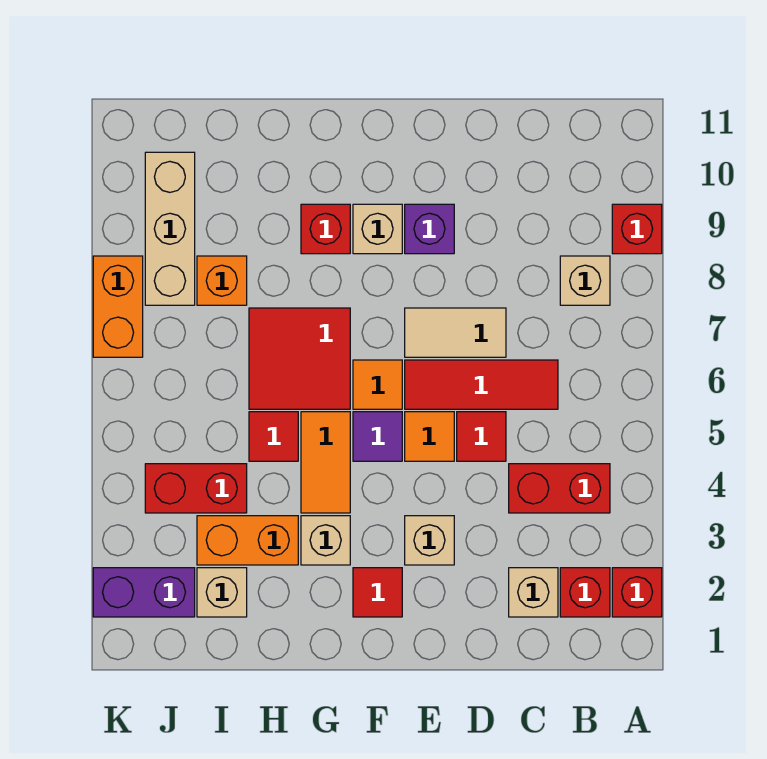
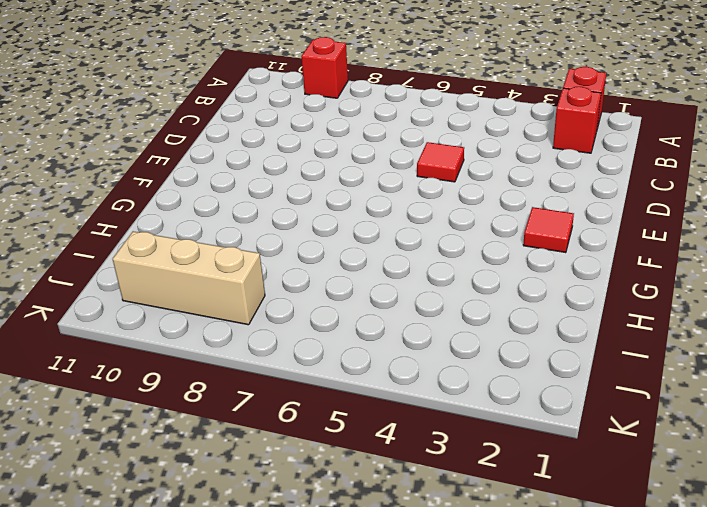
none -> red brick B4:C4 level 1
none -> tan brick B8 level 1
none -> tan brick C2 level 1

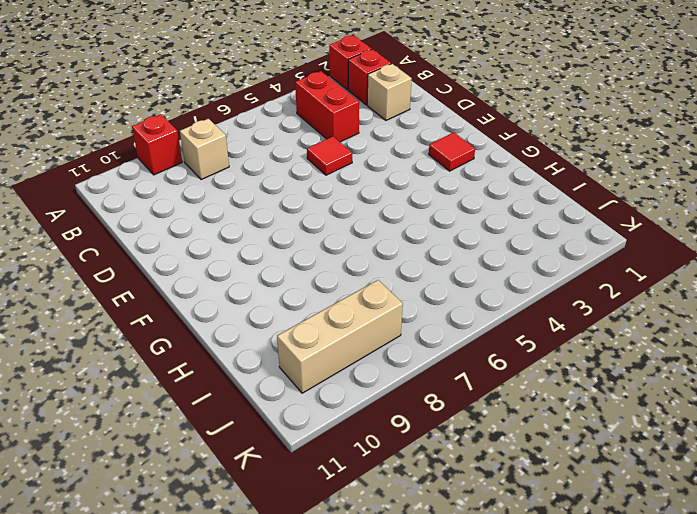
none -> red tile C6:E6 level 1
none -> tan tile D7:E7 level 1
none -> tan brick E3 level 1

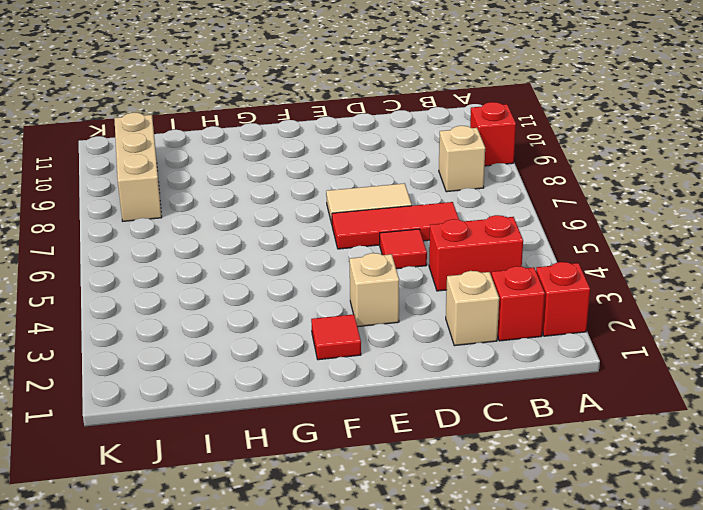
none -> orange tile E5 level 1
none -> purple brick E9 level 1
none -> purple tile F5 level 1

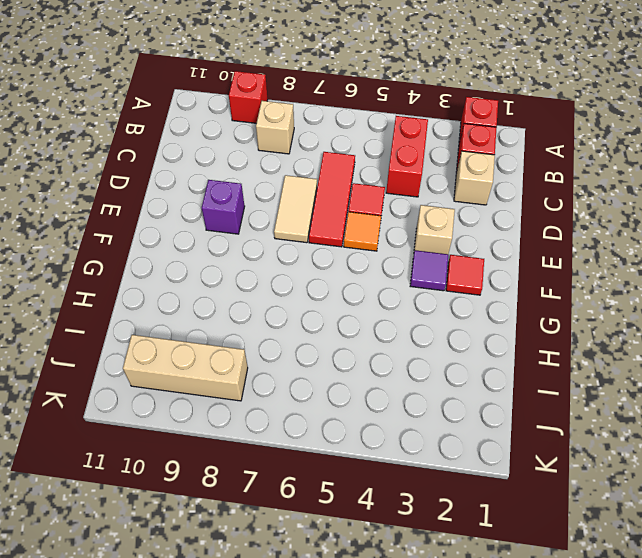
purple tile F3 level 1 -> purple tile F5 level 1
none -> orange tile F6 level 1
none -> tan brick F9 level 1
none -> tan brick G3 level 1

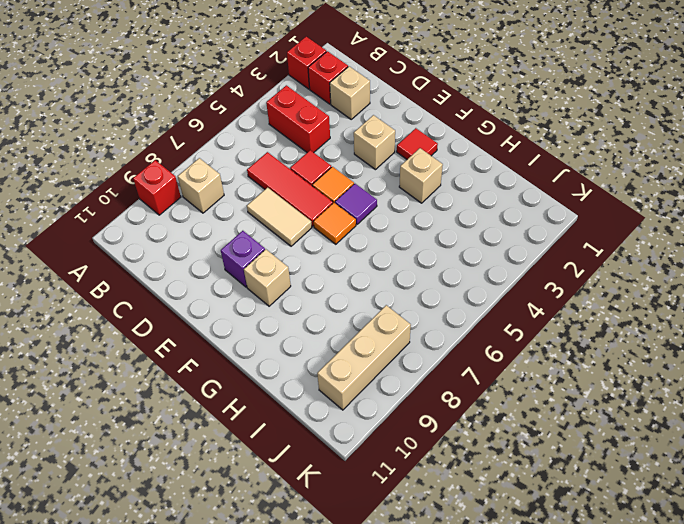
none -> orange tile G4:G5 level 1
none -> red tile G6:H7 level 1
none -> red brick G9 level 1

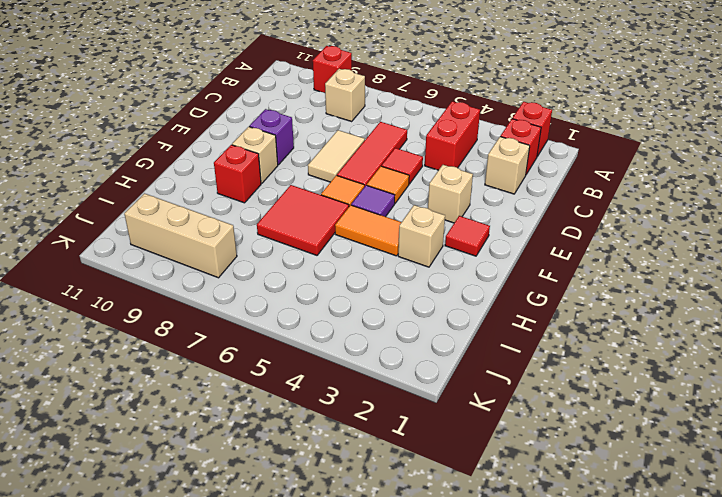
none -> orange brick H3:I3 level 1
none -> red tile H5 level 1
none -> tan brick I2 level 1

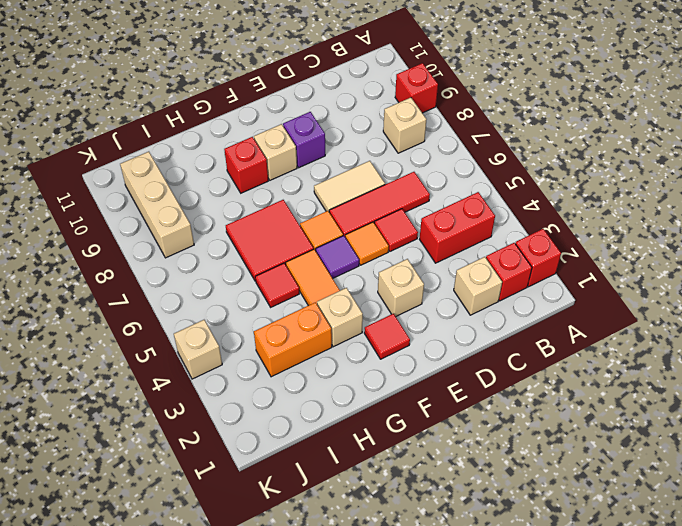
tan brick K4 level 1 -> tan brick I2 level 1
none -> red brick I4:J4 level 1
none -> orange brick I8 level 1
none -> purple brick J2:K2 level 1

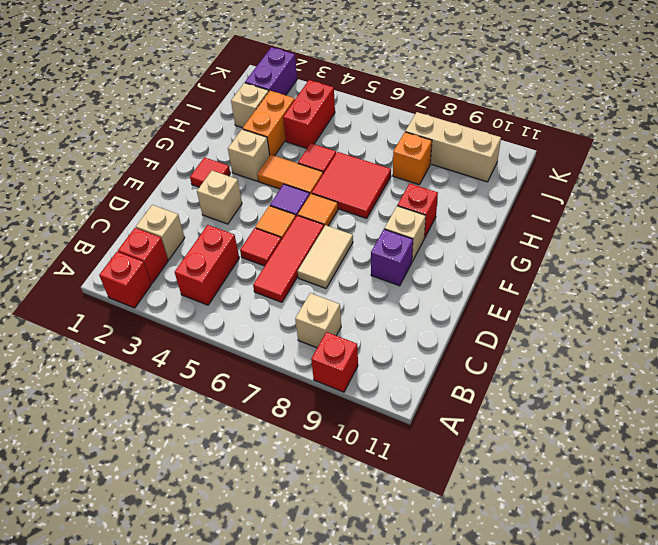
none -> orange brick K7:K8 level 1

